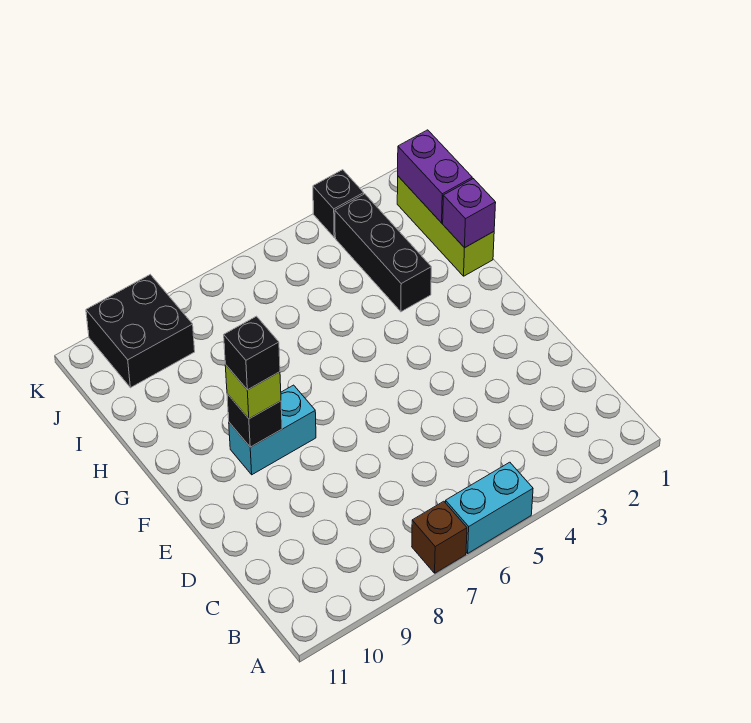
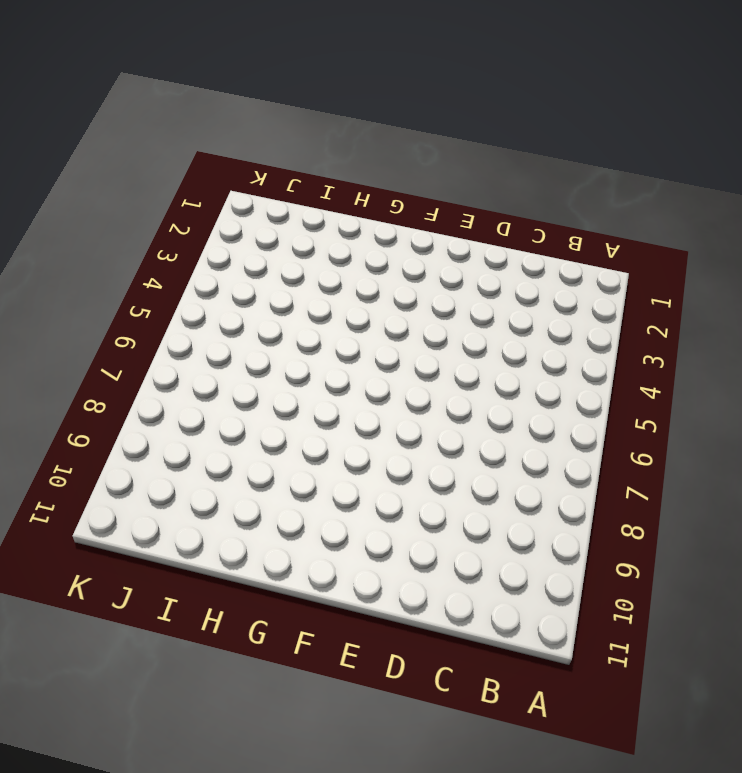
none -> cyan brick A5:A6 level 1
none -> brown brick A7 level 1
none -> cyan brick F8:F9 level 1

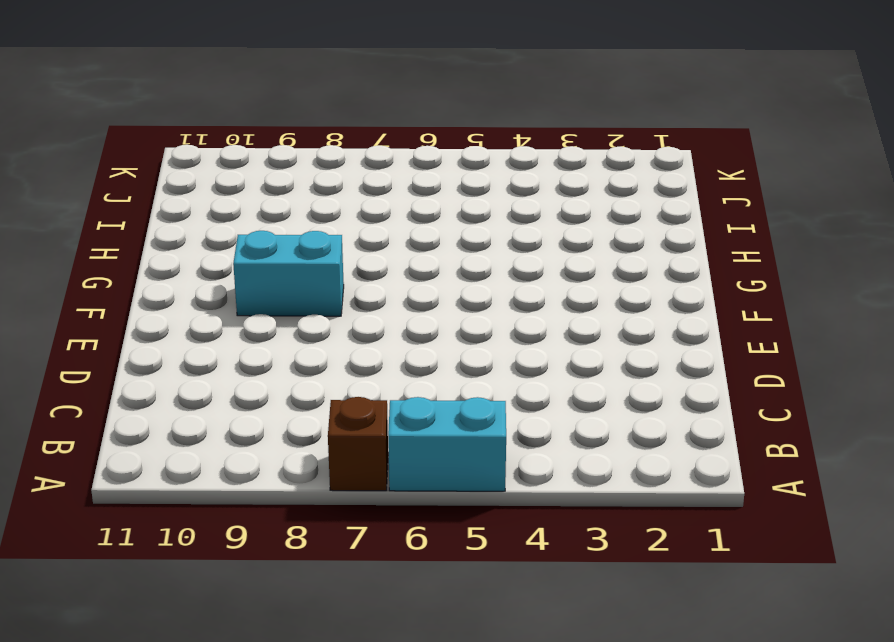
none -> lime brick H1:J1 level 1
none -> black brick H3:J3 level 1
none -> black brick J9:K10 level 1

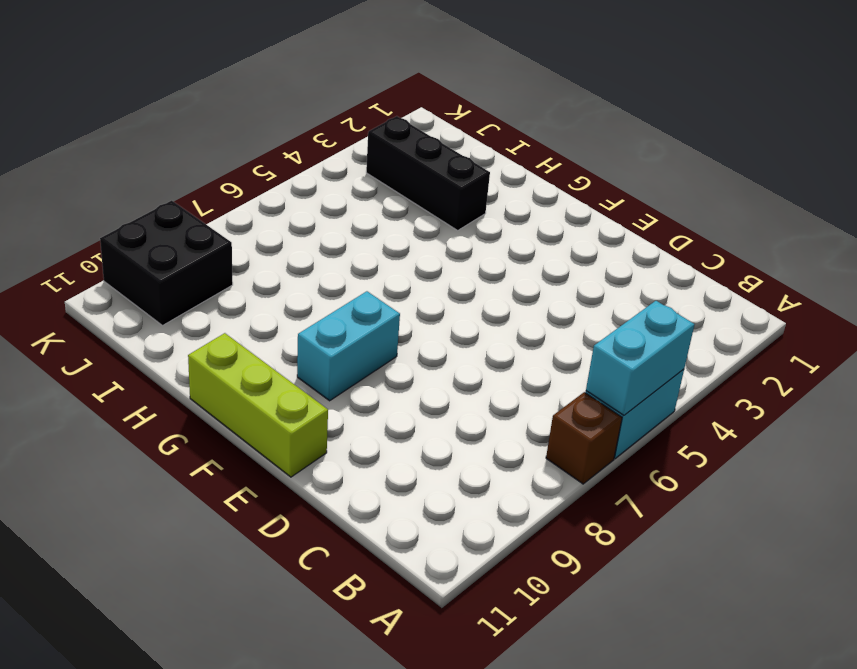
cyan brick A5:A6 level 2 -> none
lime brick E11:G11 level 1 -> lime brick H1:J1 level 1
none -> black brick K3 level 1
none -> black brick F9 level 2
none -> purple brick H1 level 2

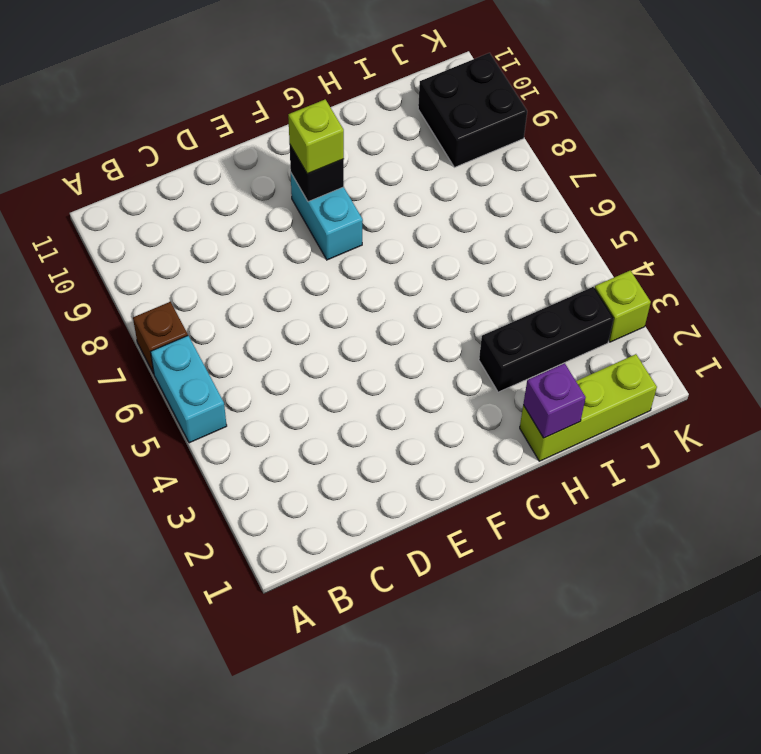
lime brick K3 level 1 -> black brick K3 level 1
none -> purple brick I1:J1 level 2
none -> black brick F9 level 4

